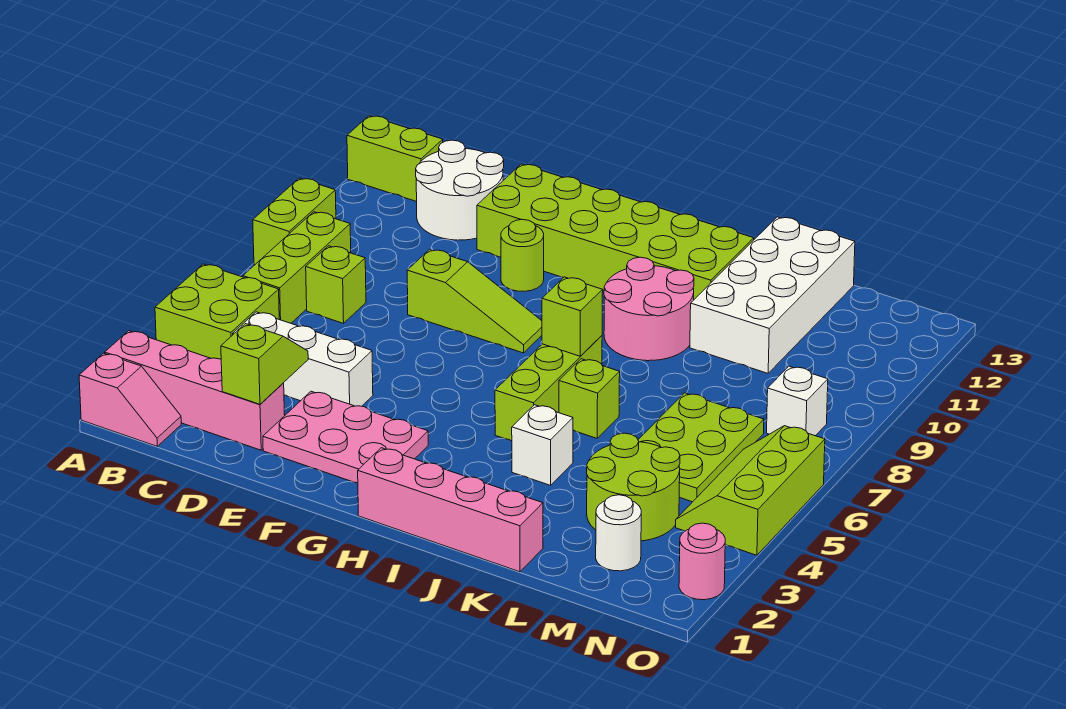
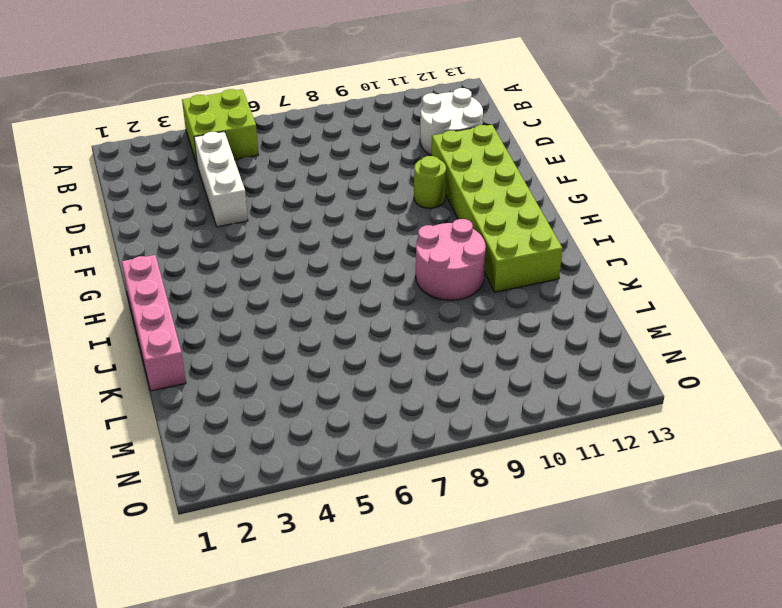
none -> pink slope A1:B1 level 1 top A
none -> pink brick A2:D2 level 1
none -> lime brick A8:A9 level 1

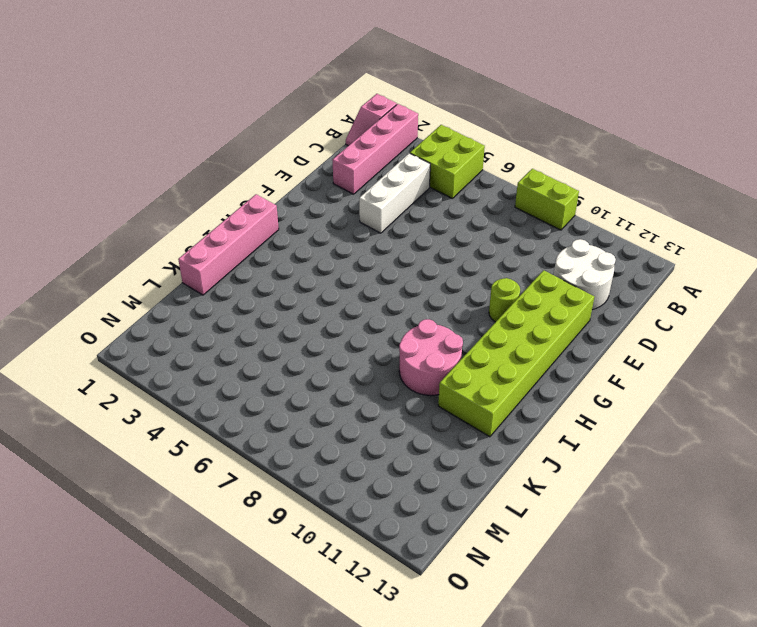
none -> lime brick A12:B12 level 1
none -> lime brick B6:B8 level 1
none -> lime brick C7 level 1

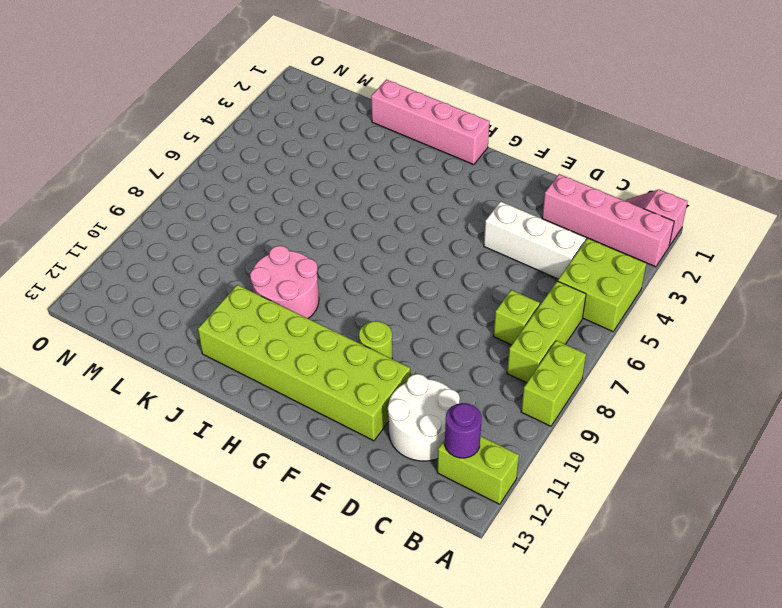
purple round brick B12 level 2 -> none
none -> pink plate E2:G3 level 1
none -> lime slope E8:G8 level 1 top E
none -> lime brick I5:I7 level 1

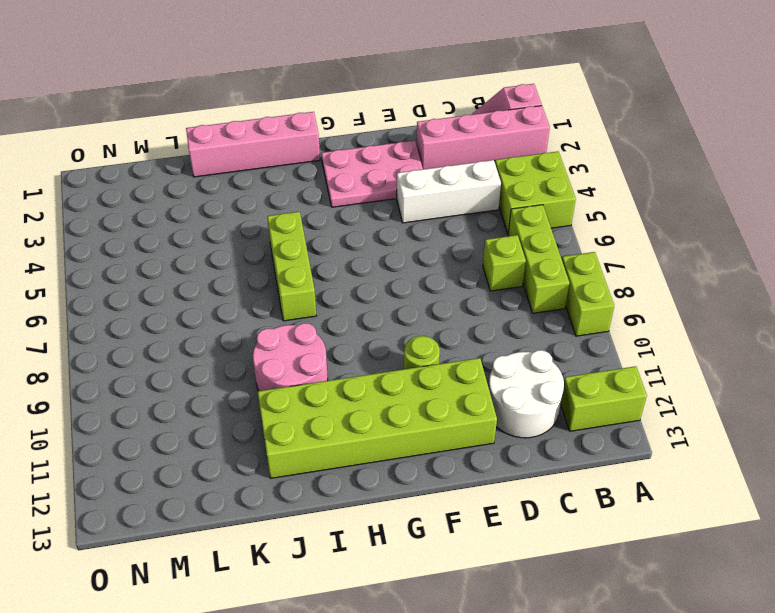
none -> lime slope E8:G8 level 1 top E
none -> white brick J4 level 1
none -> lime brick J6 level 1

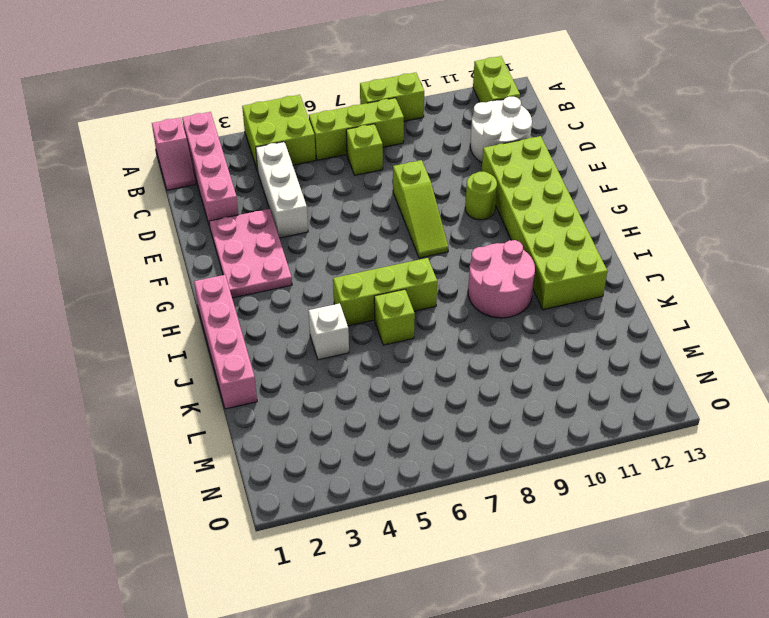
none -> white brick K10:L13 level 1
none -> lime round brick L3:M4 level 1
none -> lime plate L5:M7 level 1

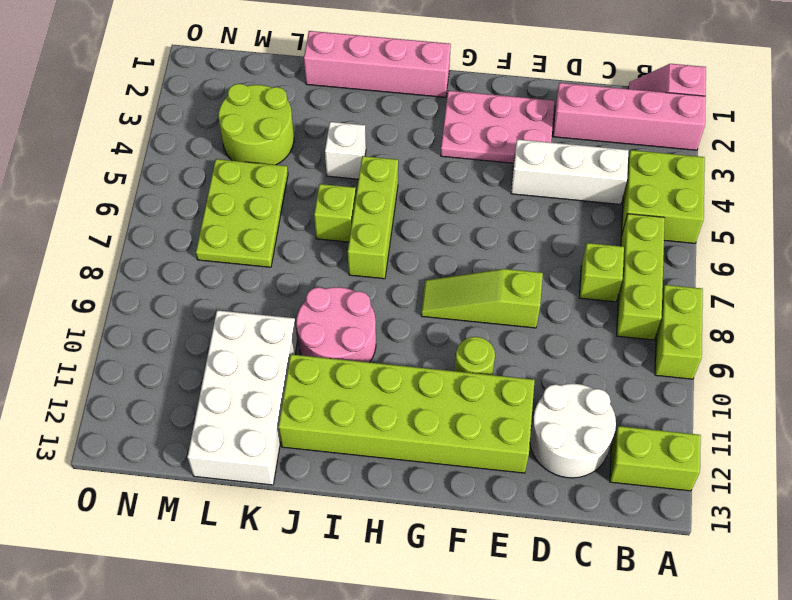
none -> white round brick M2 level 1
none -> lime slope N4:O6 level 1 top O
none -> white brick N8 level 1

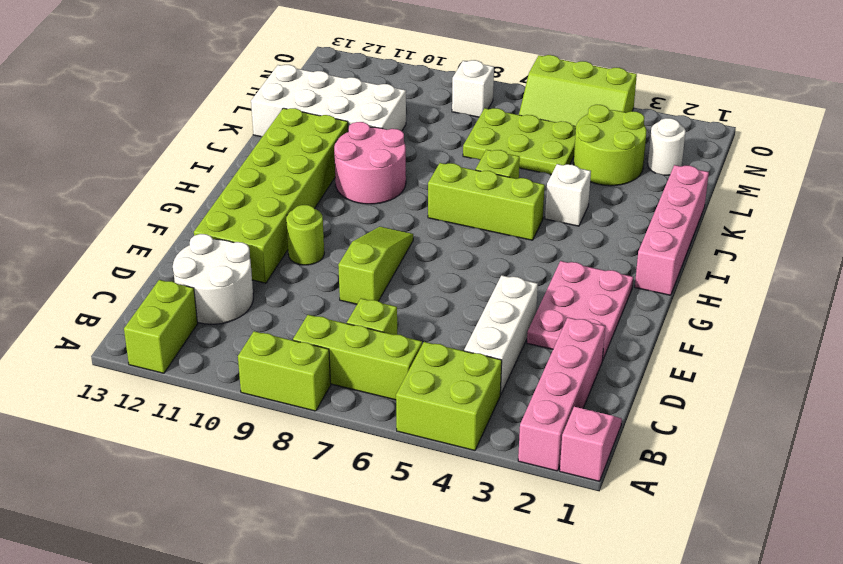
none -> pink round brick O2 level 1
none -> lime slope D2:D3 level 2 top 2
none -> lime brick I7 level 2

